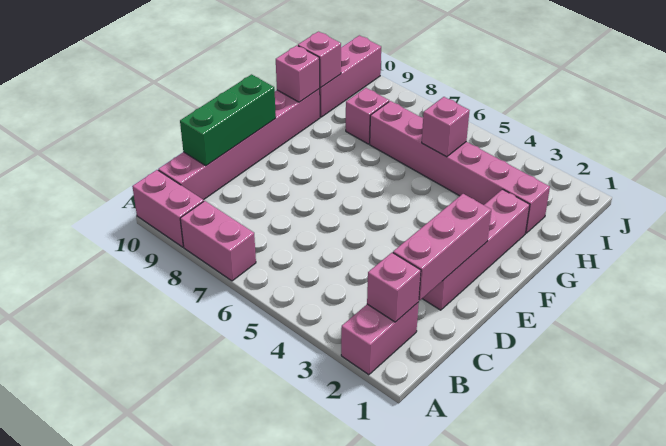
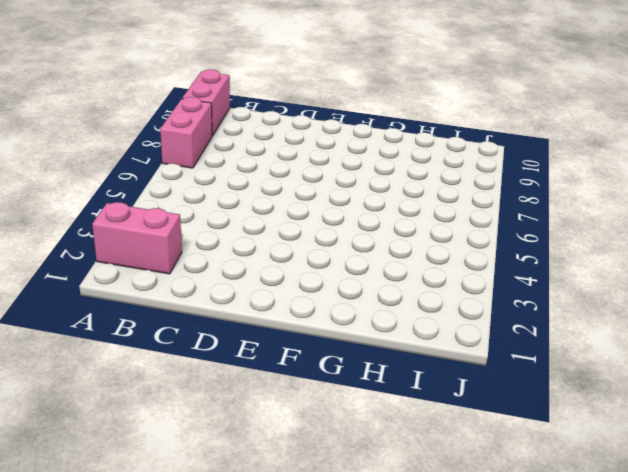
none -> pink brick B10:G10 level 1
none -> pink brick D2:G2 level 1
none -> pink brick H2:H7 level 1

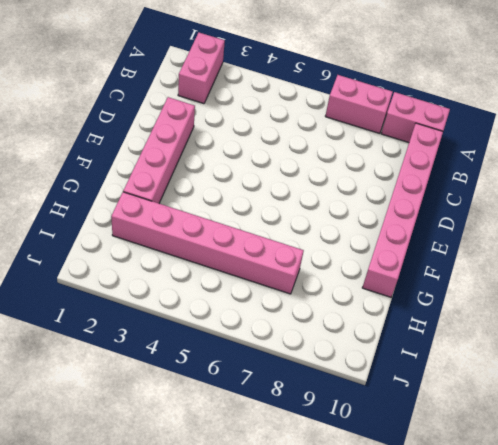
none -> pink brick H8 level 1
none -> pink brick H10:J10 level 1
none -> pink brick B2 level 2

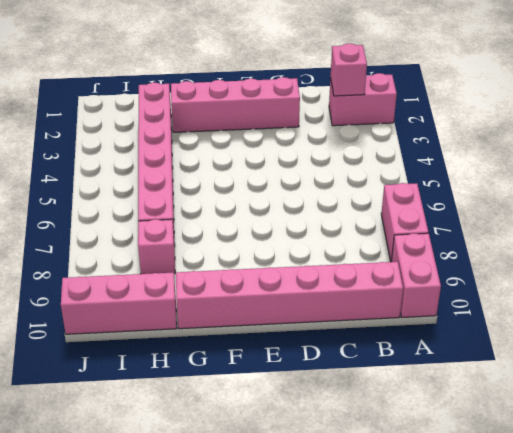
none -> pink brick C2:E2 level 2
none -> green brick C10:E10 level 2
none -> pink brick G10 level 2

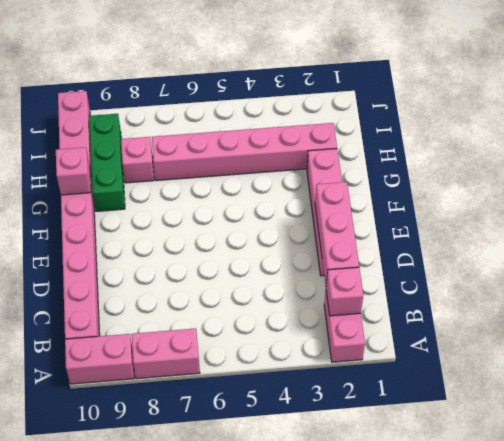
green brick G9:I9 level 1 -> green brick C10:E10 level 2
none -> pink brick H5 level 2
none -> pink brick H10 level 2

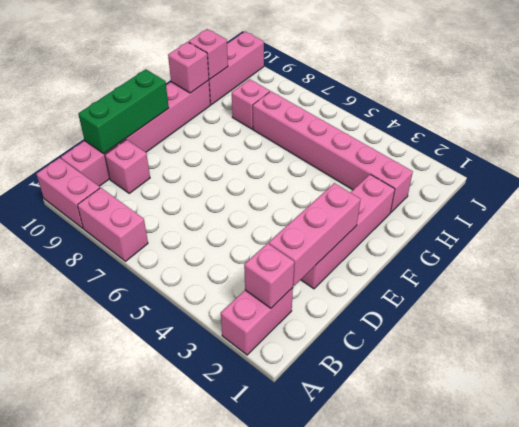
pink brick C9 level 1 -> pink brick H5 level 2

